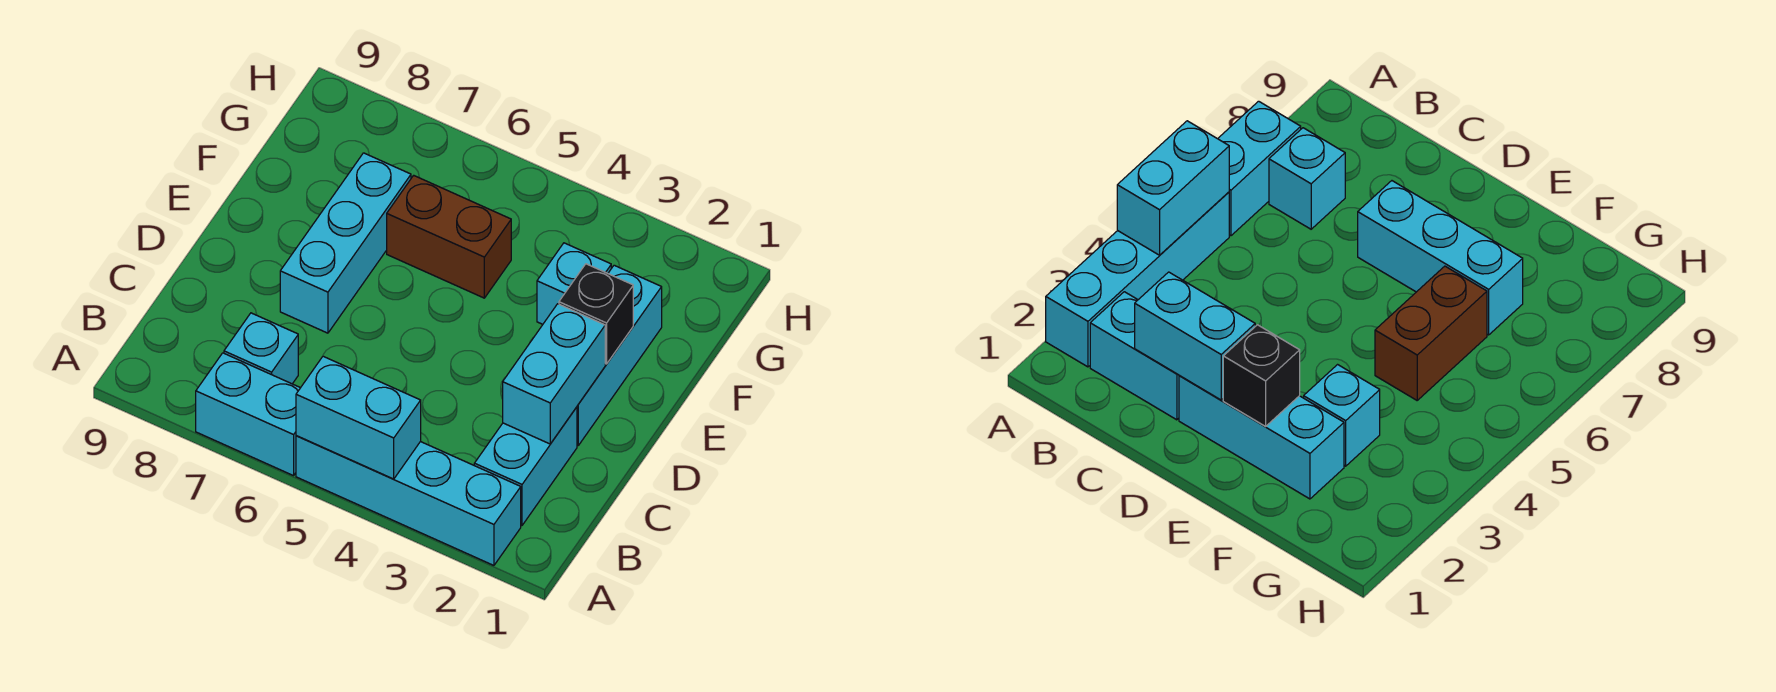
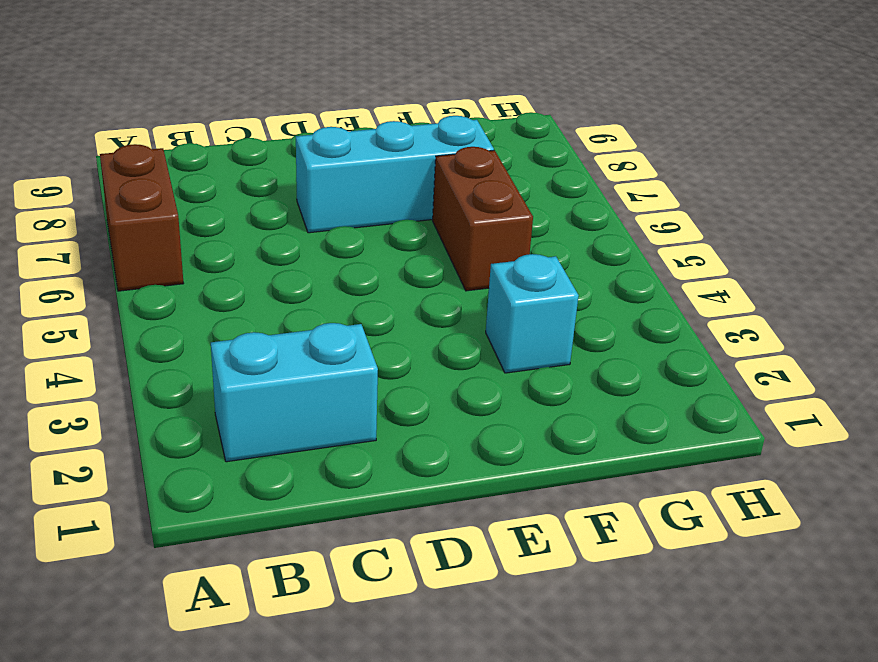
brown brick A6:A7 level 1 -> cyan brick A6:A7 level 1
none -> cyan brick A2:A5 level 1
none -> cyan brick B7 level 1

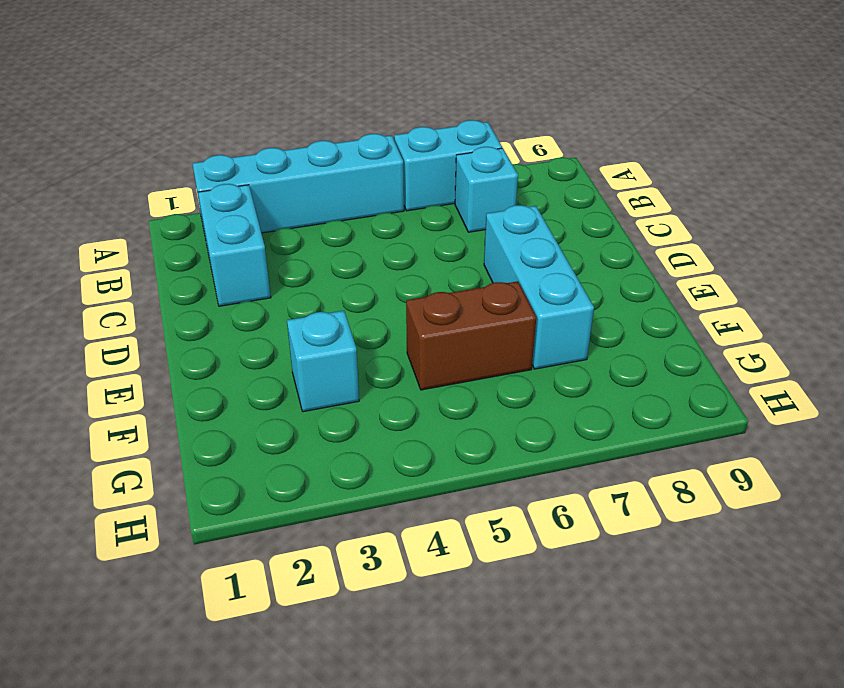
none -> cyan brick D2:F2 level 1
none -> cyan brick A4:A5 level 2

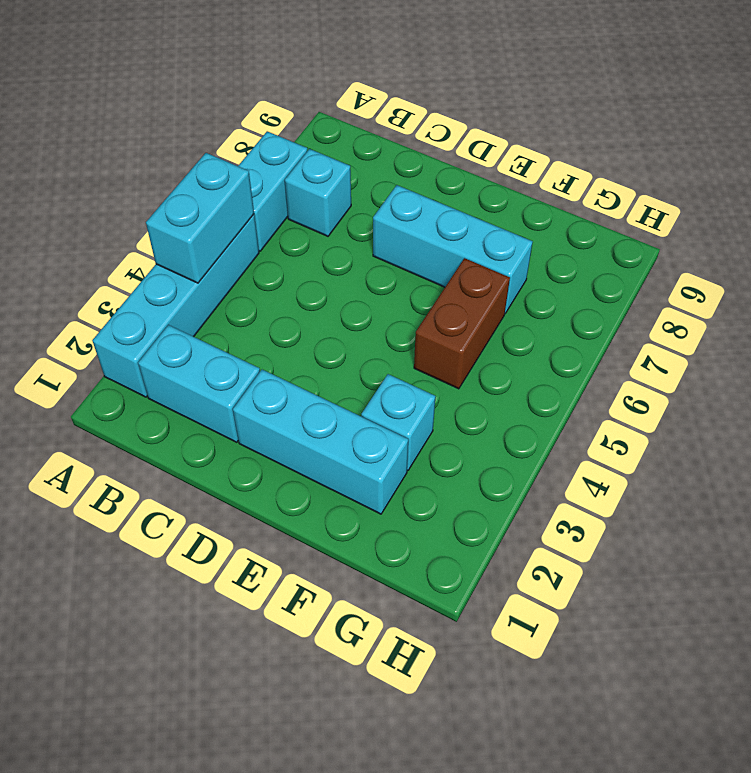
none -> cyan brick C2:D2 level 2
none -> black brick E2 level 2

